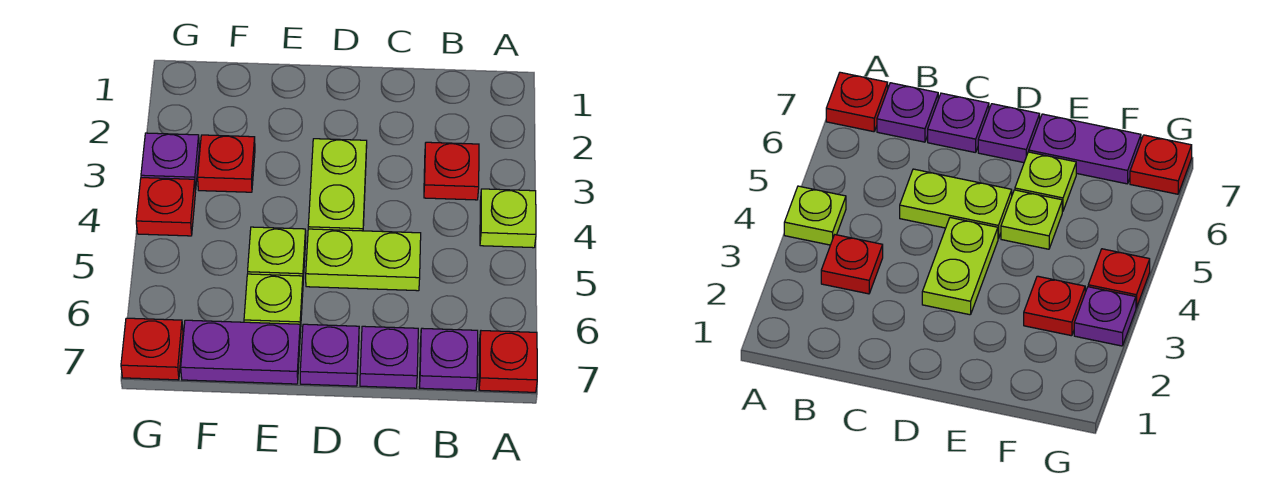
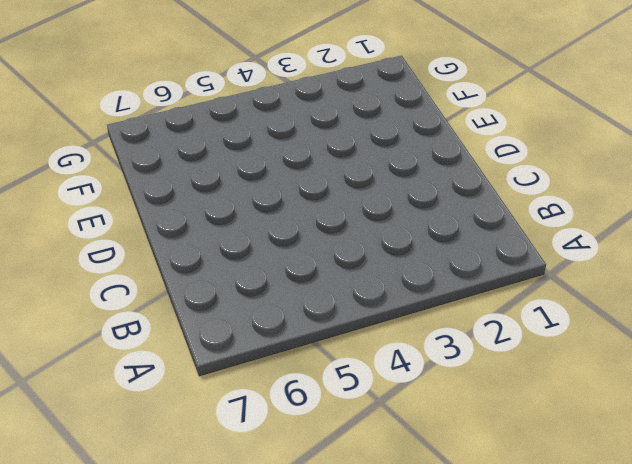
none -> lime plate A4 level 1
none -> red plate A7 level 1
none -> red plate B3 level 1

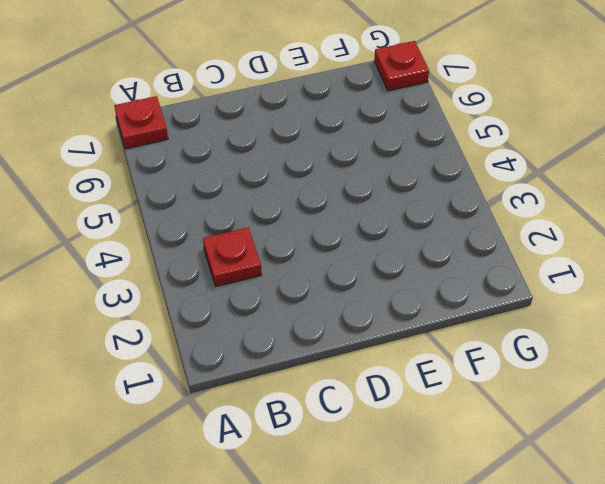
none -> lime plate A4 level 1
none -> purple plate B7 level 1
none -> lime plate C5:D5 level 1

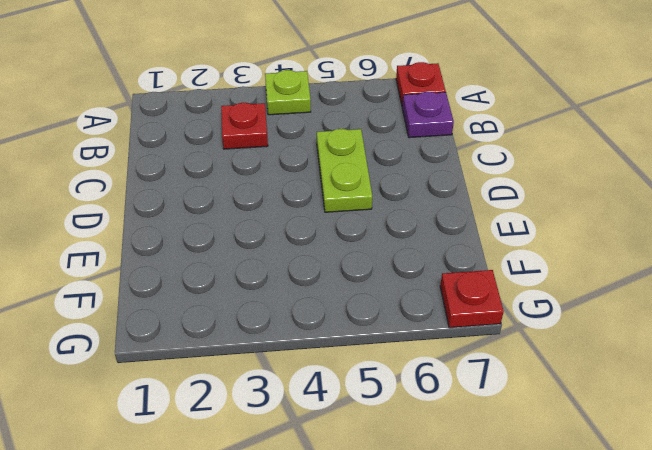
none -> purple plate C7 level 1
none -> lime plate D3:D4 level 1
none -> purple plate D7 level 1

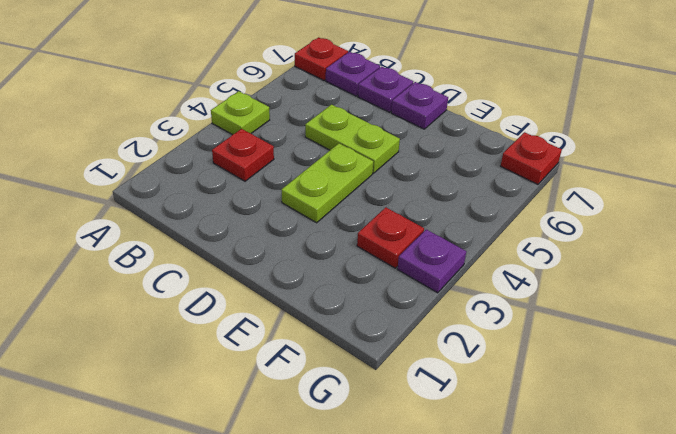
none -> lime plate E5 level 1
none -> lime plate E6 level 1
none -> purple plate E7:F7 level 1

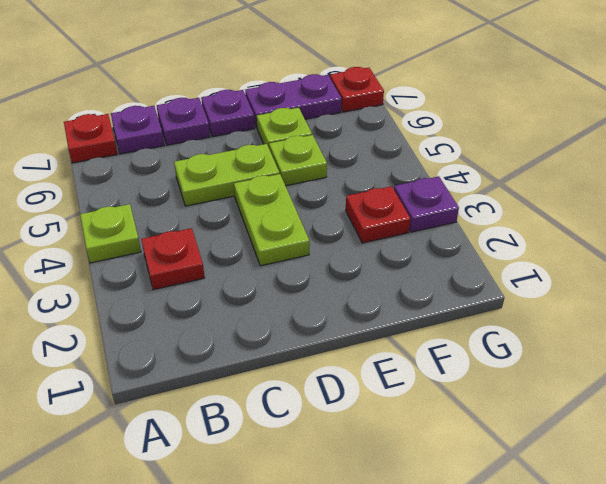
none -> red plate G4 level 1

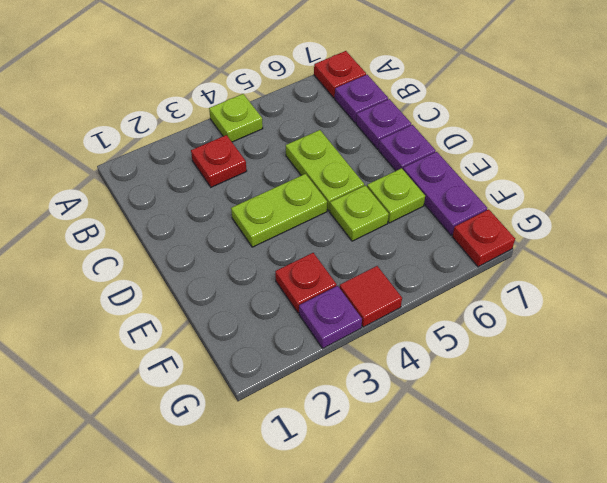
red tile G4 level 1 -> red plate G4 level 1

